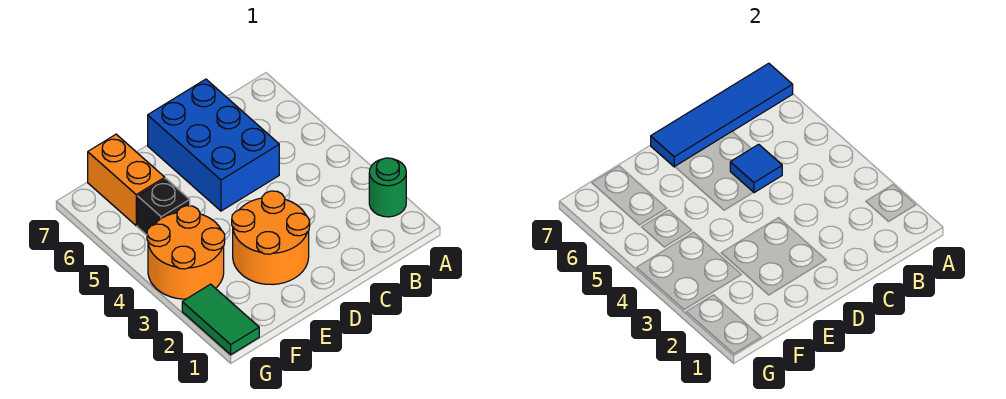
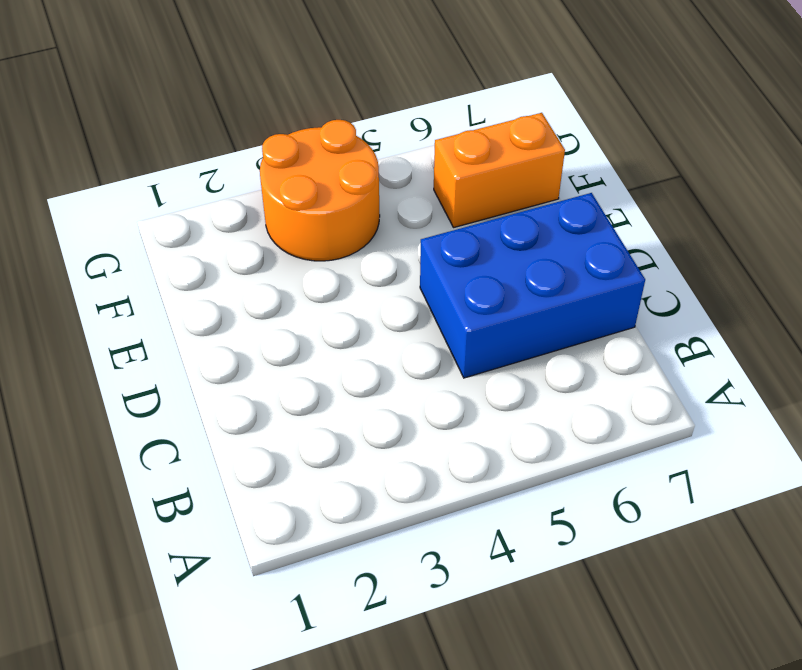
none -> green round brick A2 level 1
none -> orange round brick D2:E3 level 1

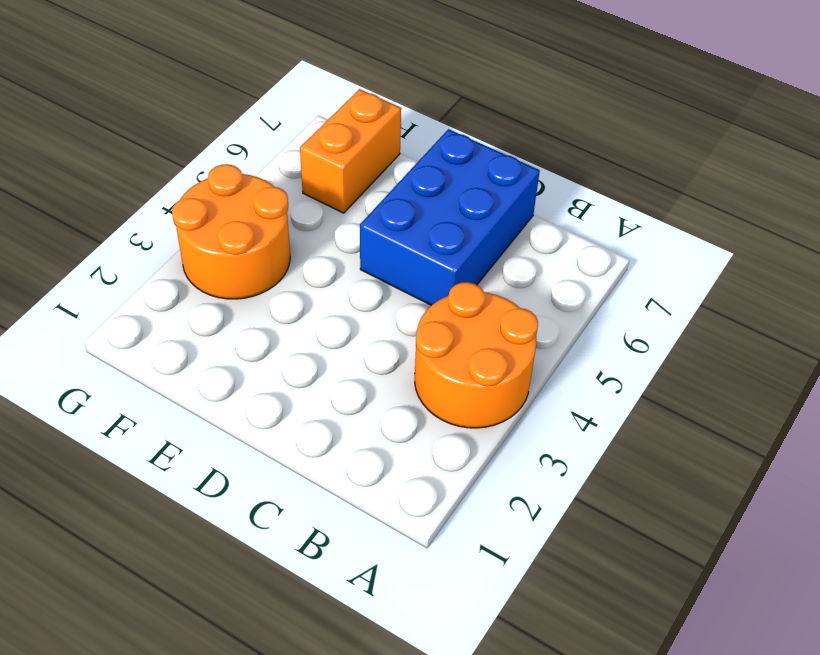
orange round brick A3:B4 level 1 -> orange round brick D2:E3 level 1
none -> green round brick A2 level 1
none -> black brick F5 level 1

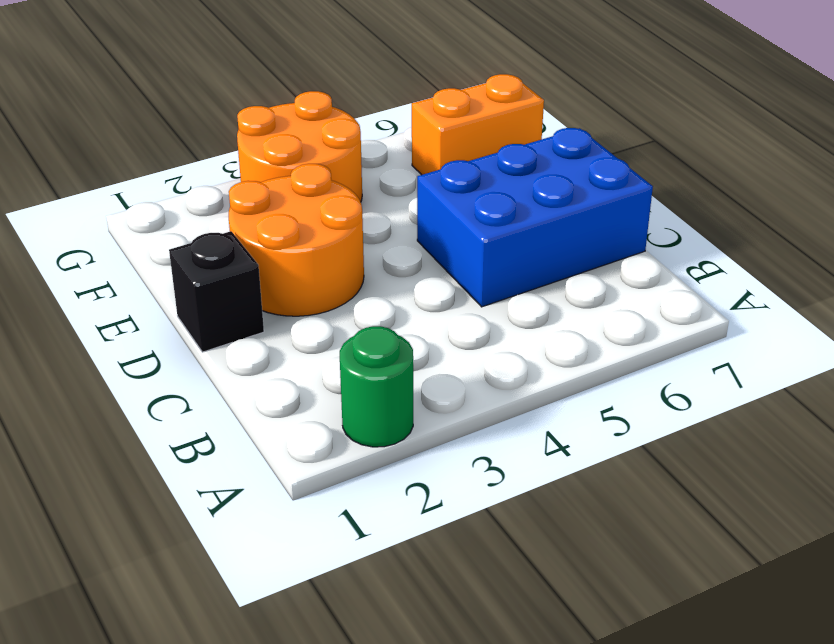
black brick D1 level 1 -> black brick F5 level 1
none -> green tile G1:G2 level 1
none -> blue tile A7:D7 level 2

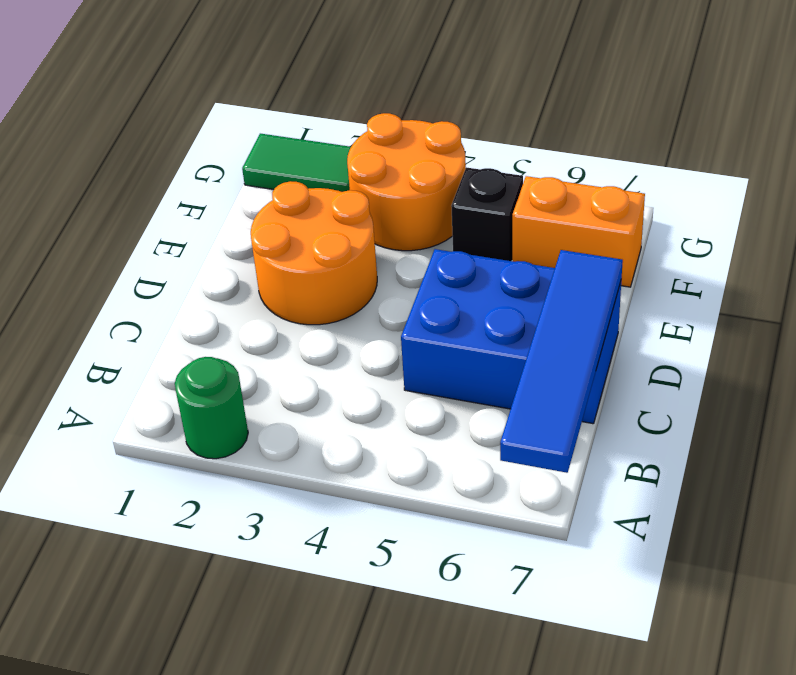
none -> blue tile C5 level 2

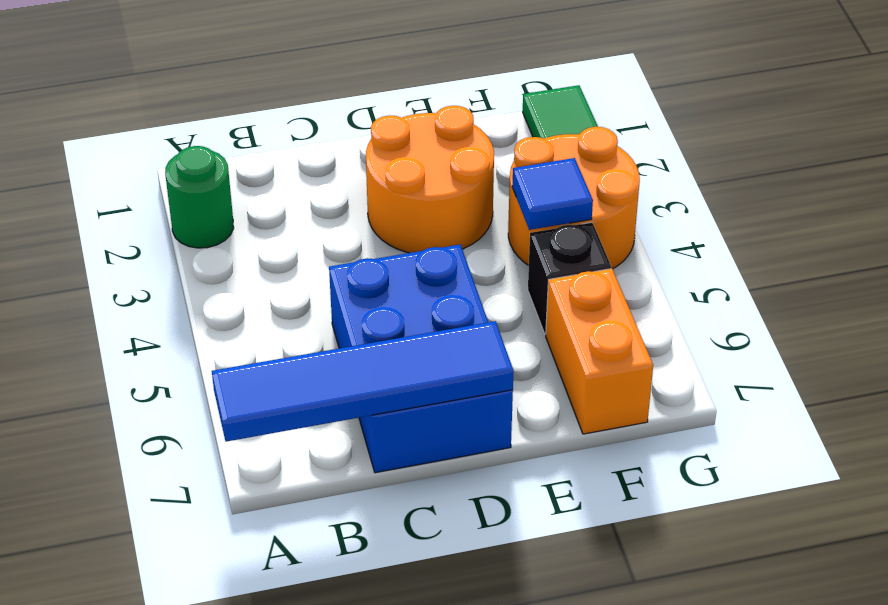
blue tile F4 level 2 -> blue tile C5 level 2

